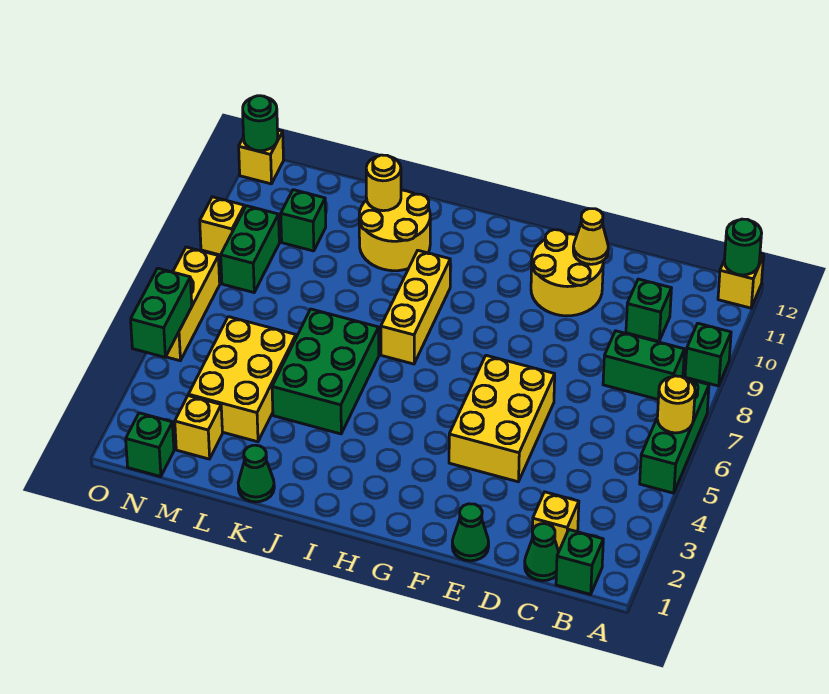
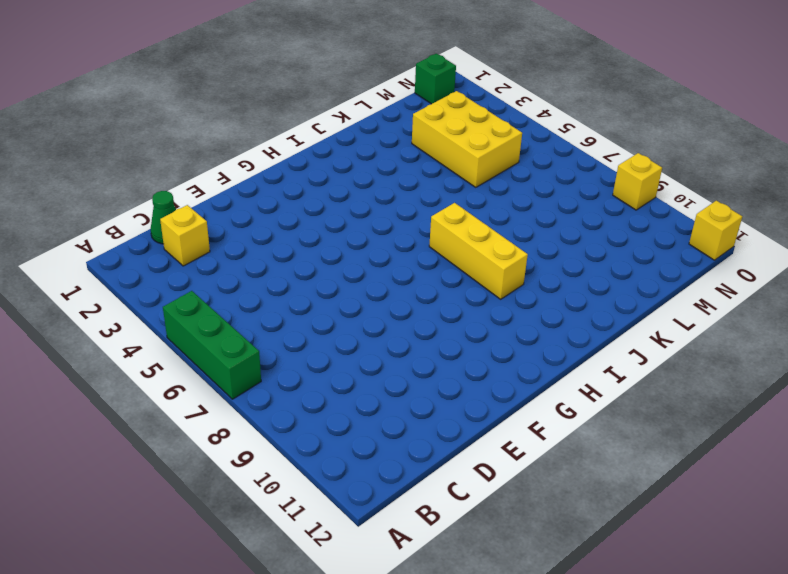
none -> green brick A9 level 1
none -> yellow brick A12 level 1
none -> green brick B1 level 1

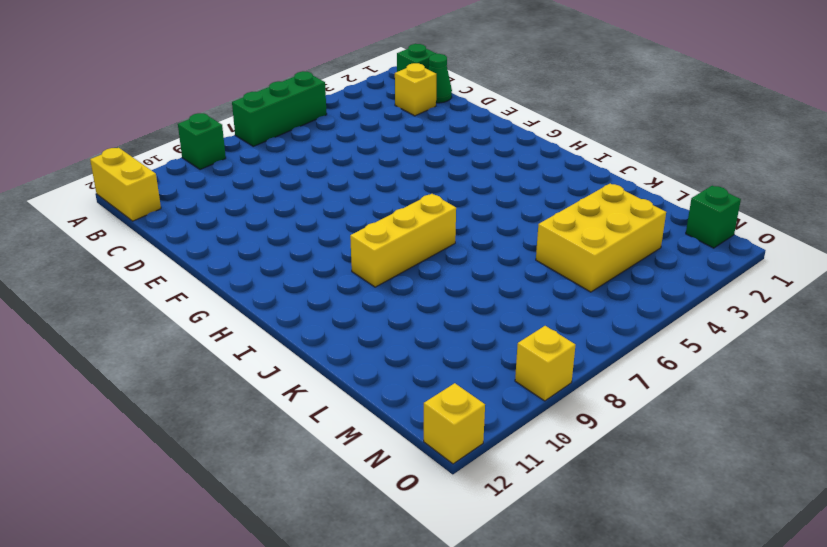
yellow brick A12:B12 level 1 -> yellow brick A12 level 1
none -> green brick B8:C8 level 1
none -> green brick C10 level 1
none -> green cone E1 level 1

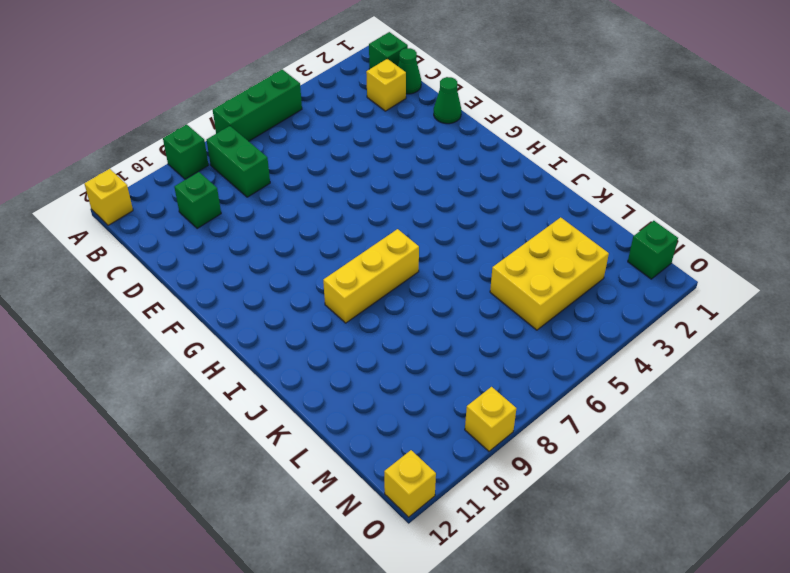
none -> yellow brick E4:F6 level 1
none -> yellow round brick E10:F11 level 1
none -> green brick J4:K6 level 1

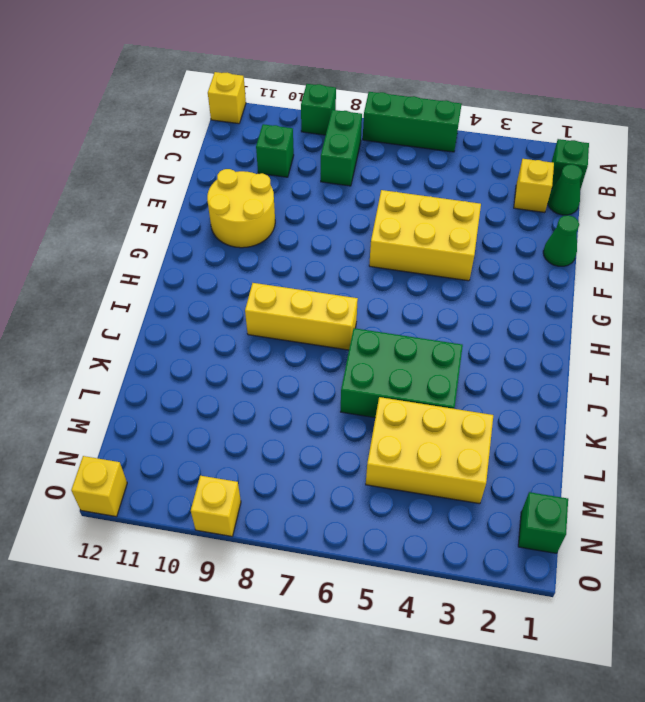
none -> yellow round brick J10:K11 level 1
none -> green cone K1 level 1
none -> yellow brick M2 level 1

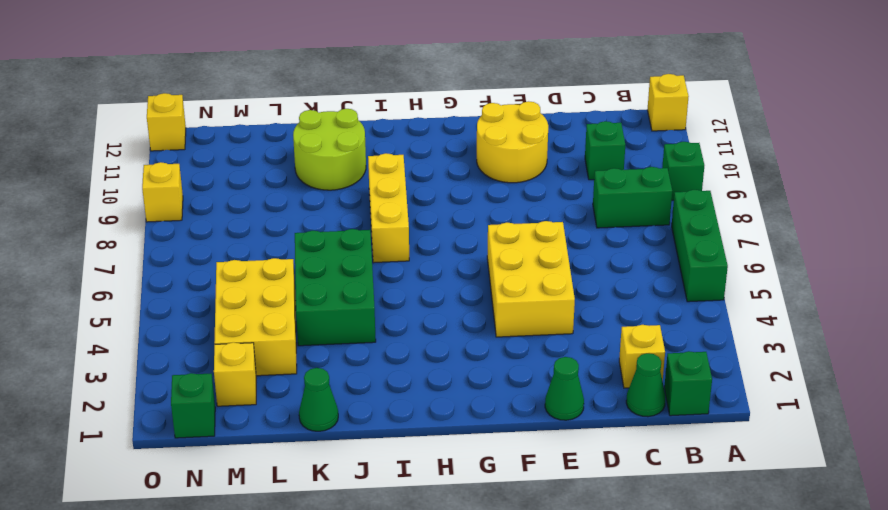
lime round brick J10:K11 level 1 -> yellow round brick J10:K11 level 1
none -> green brick M10 level 1
none -> green brick N8:N9 level 1
none -> yellow brick O5:O7 level 1

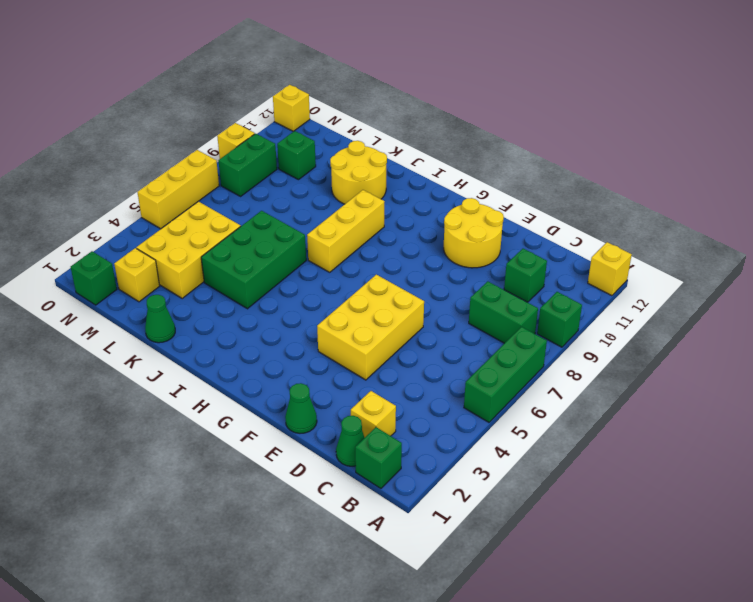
none -> yellow round brick A6 level 2
none -> green round brick A12 level 2
none -> yellow cone E11 level 2

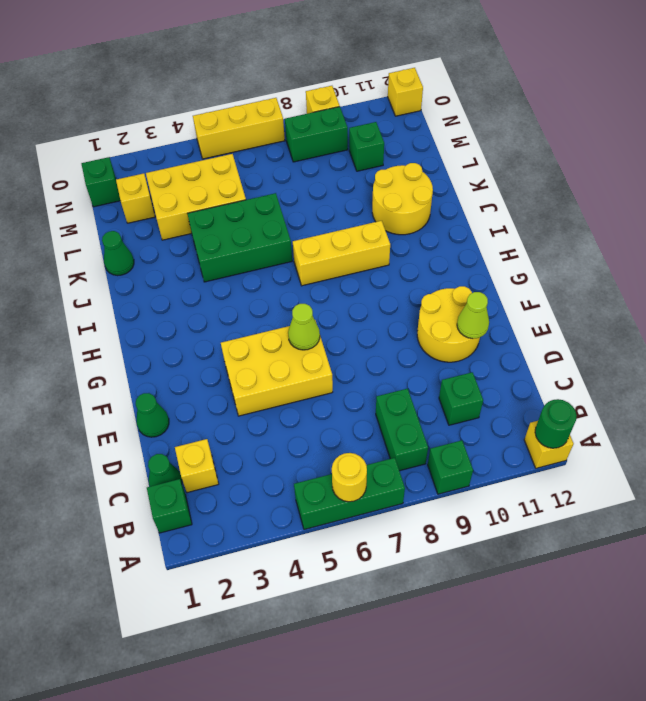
lime cone E11 level 2 -> yellow cone E11 level 2
lime cone F6 level 2 -> none
none -> yellow round brick K11 level 2
none -> green brick O4:O5 level 2
none -> green round brick O12 level 2

